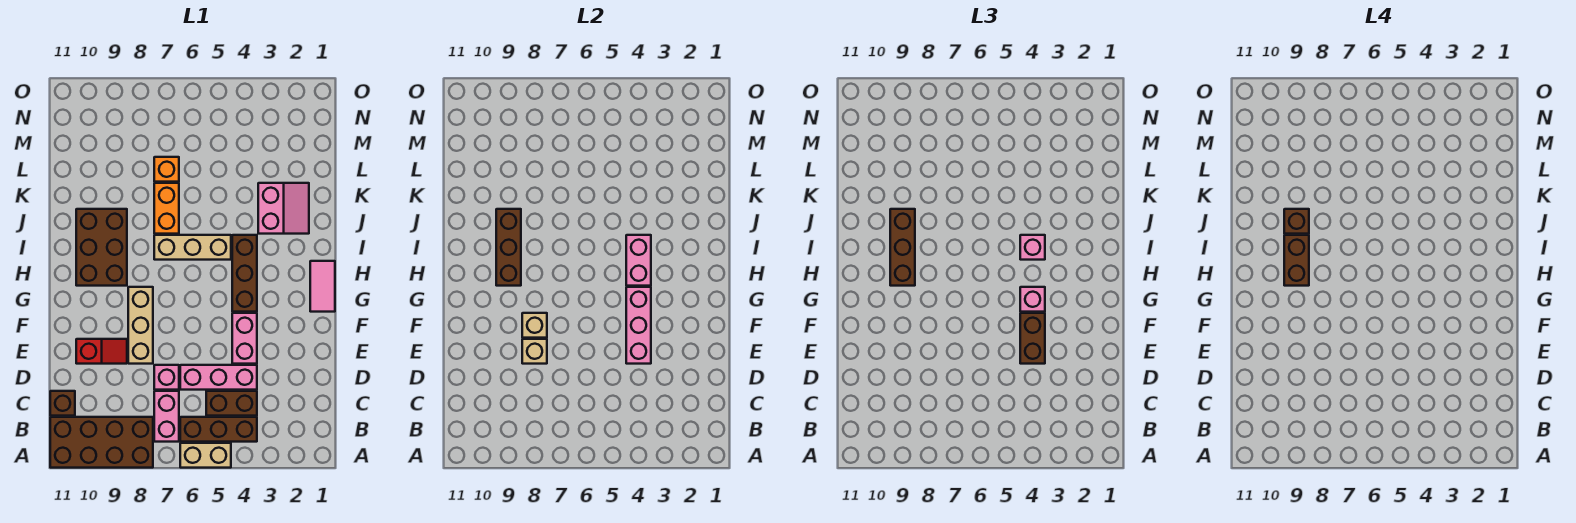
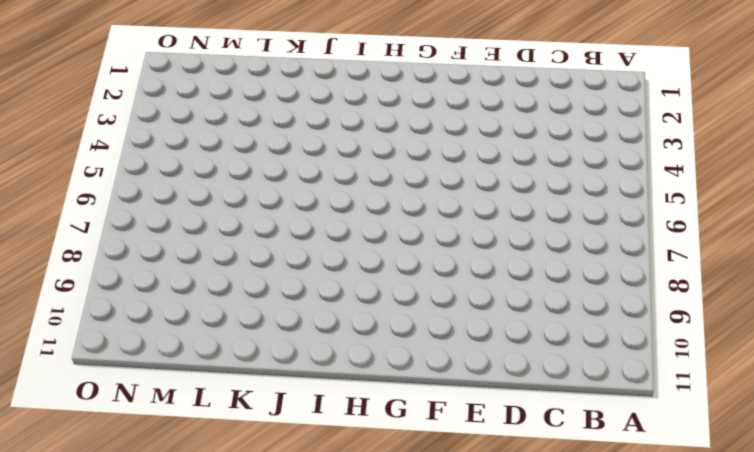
none -> tan brick A5:A6 level 1
none -> brown brick A8:B11 level 1
none -> brown brick B4:B6 level 1

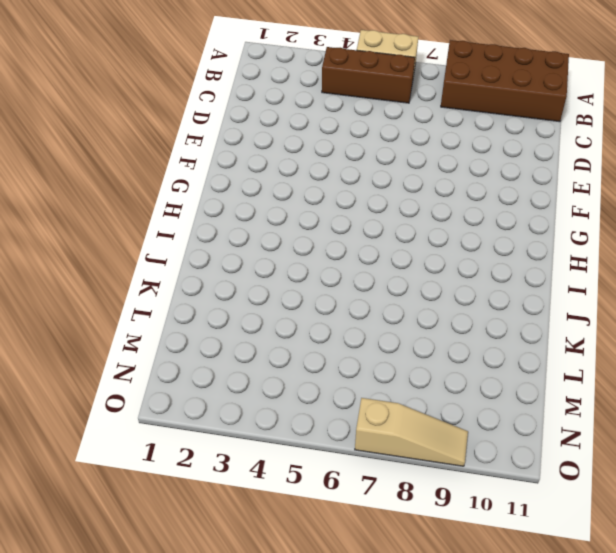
tan slope O7:O9 level 1 top 7 -> none
none -> pink brick B7:C7 level 1
none -> brown brick C4:C5 level 1
none -> brown brick C11 level 1

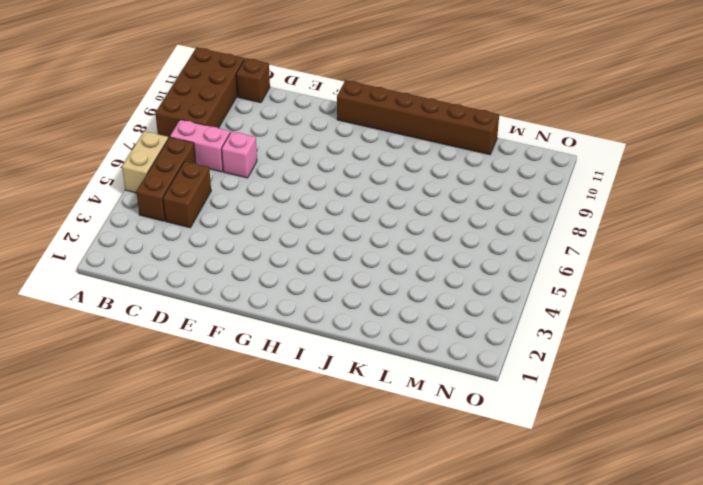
brown brick G11:L11 level 1 -> none
none -> pink brick D4:D6 level 1
none -> pink brick E4:F4 level 1
none -> tan brick E8:G8 level 1

